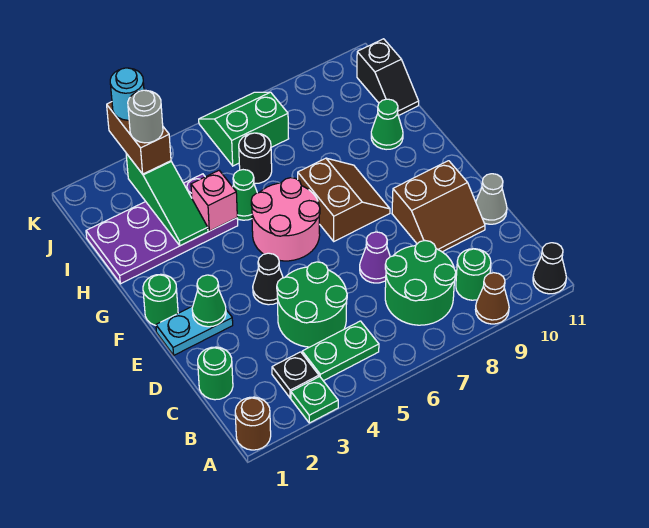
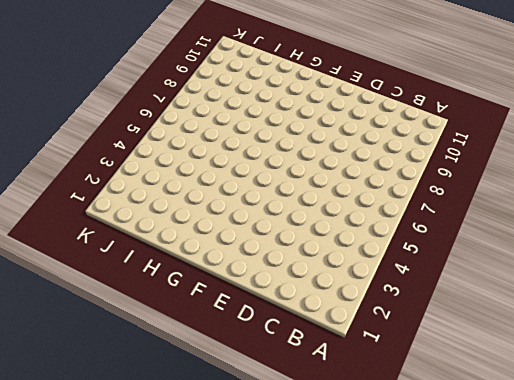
none -> brown round brick A1 level 1
none -> green plate A3 level 1
none -> brown cone A9 level 1
none -> black cone A11 level 1

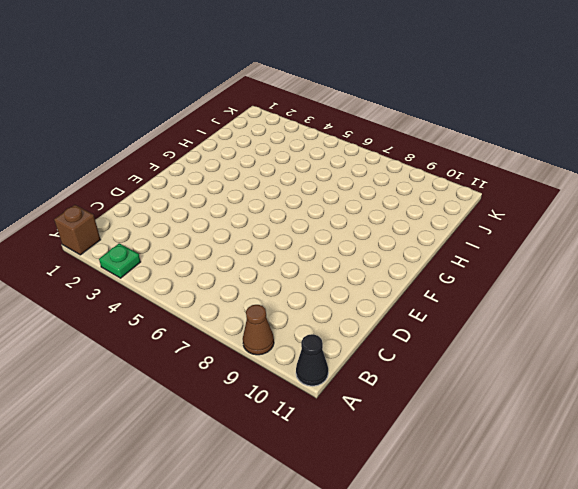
brown brick A1 level 1 -> brown round brick A1 level 1
none -> black plate B3 level 1
none -> green plate B4:B5 level 1
none -> green round brick B7:C8 level 1
none -> green round brick B9 level 1

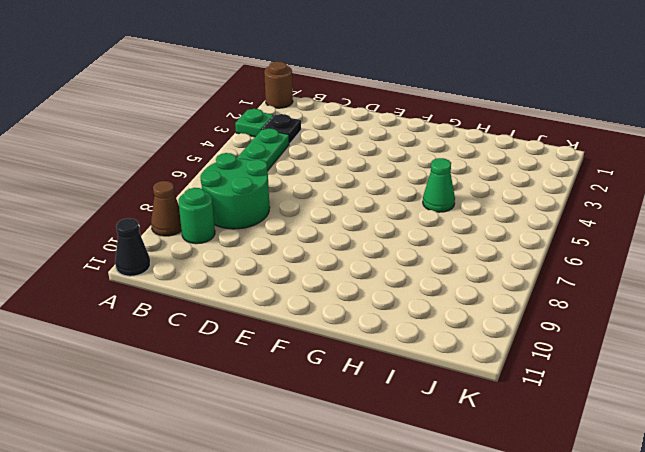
none -> green round brick C1 level 1
none -> green round brick C4:D5 level 1
none -> purple cone D7 level 1
none -> brown slope D9:E10 level 1 top E

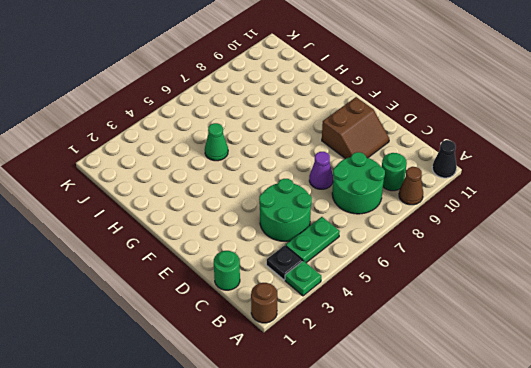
none -> grey cone D11 level 1
none -> cyan plate E1:E2 level 1
none -> black cone E4 level 1
none -> green round brick F1 level 1

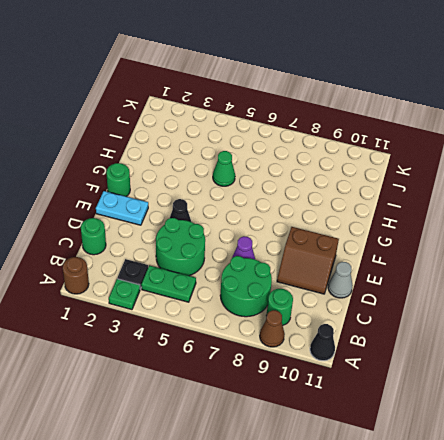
none -> pink round brick F5:G6 level 1
none -> brown slope F7:G8 level 1 top 7
none -> purple plate H1:I4 level 1
none -> green cone H10 level 1

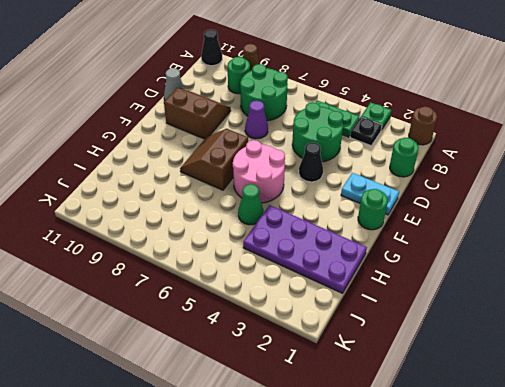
none -> green cone H10 level 1
none -> black round brick I6 level 1
none -> black slope I11:J11 level 1 top J
none -> green slope J6:K7 level 1 top J

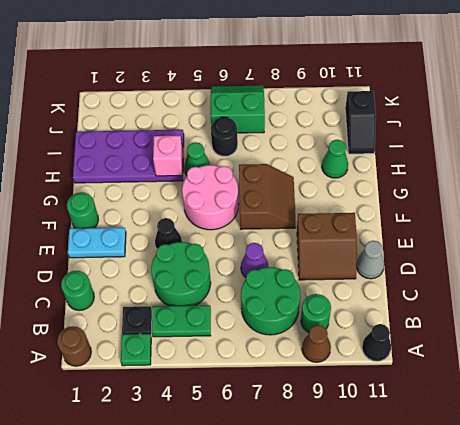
none -> green cone E2 level 2
none -> green slope H3:J3 level 2 top J
none -> brown brick J3:K3 level 3
none -> grey round brick J3 level 4

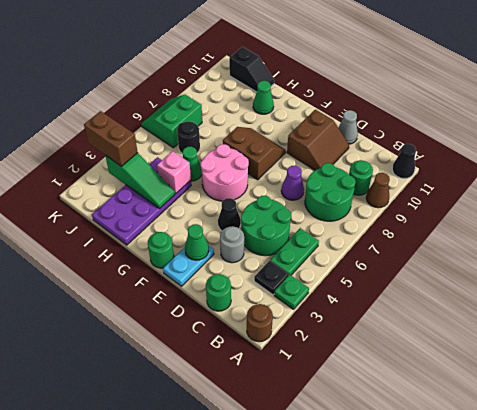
grey round brick D3 level 1 -> grey round brick J3 level 4
none -> cyan round brick K3 level 4

